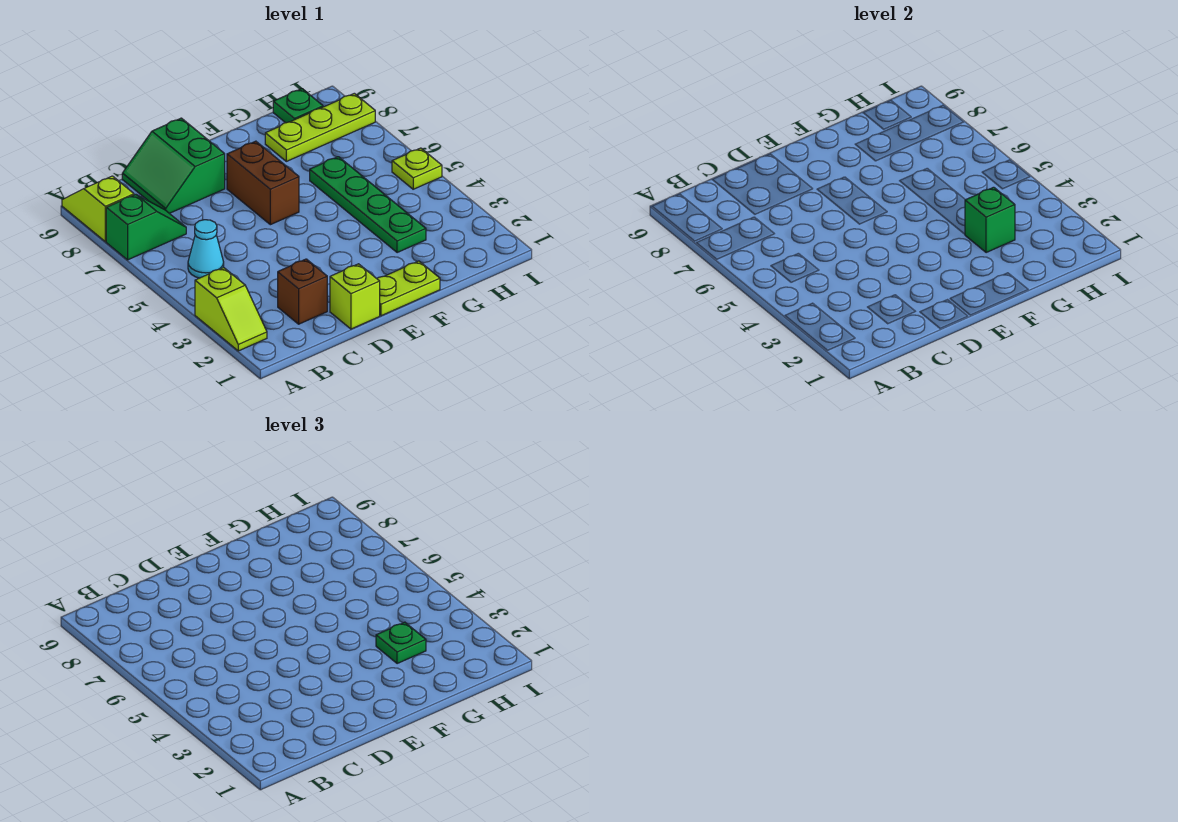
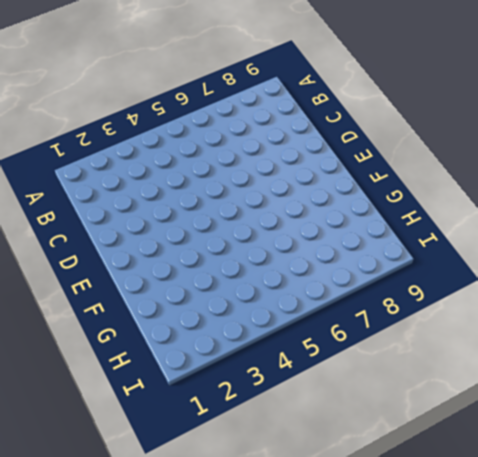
none -> lime slope A2:A3 level 1 top 3
none -> green slope A7:B7 level 1 top A
none -> lime slope A8:A9 level 1 top 8

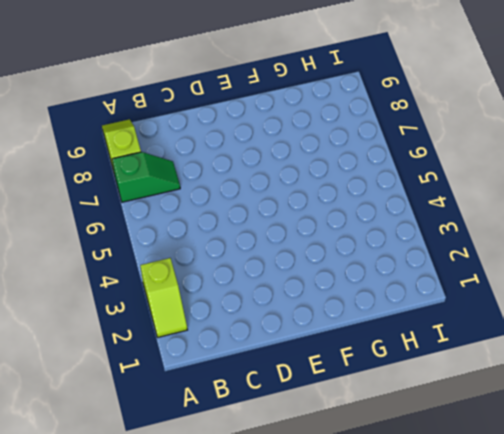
none -> cyan cone B5 level 1
none -> brown brick C2 level 1
none -> green slope C8:D9 level 1 top D

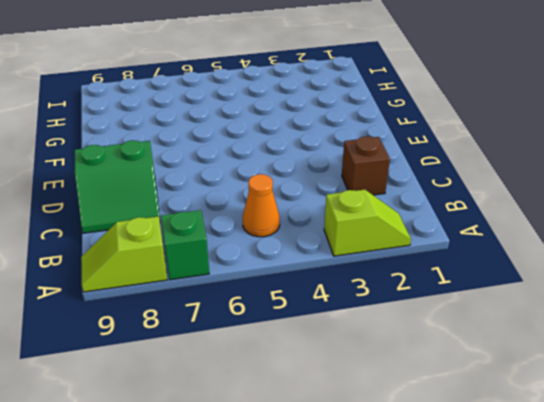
orange cone B5 level 1 -> cyan cone B5 level 1
none -> lime brick D1 level 1
none -> lime plate E1:F1 level 1
none -> brown brick E6:E7 level 1

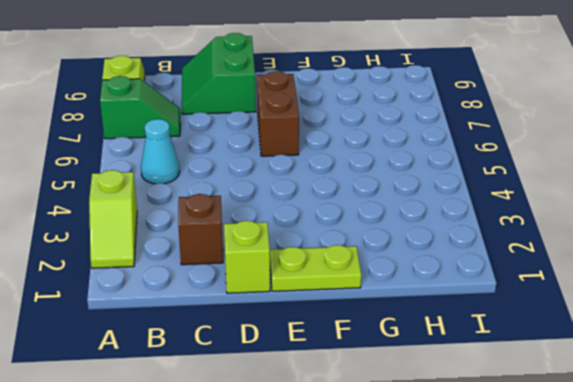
none -> green plate G3:G6 level 1
none -> lime plate G8:I8 level 1
none -> green plate H9 level 1

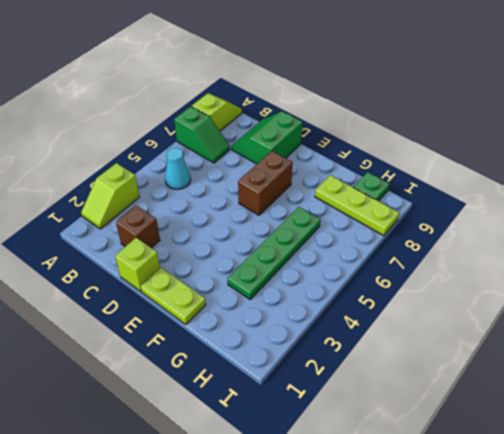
none -> lime plate I5 level 1
none -> green brick G3 level 2
none -> green plate G3 level 3

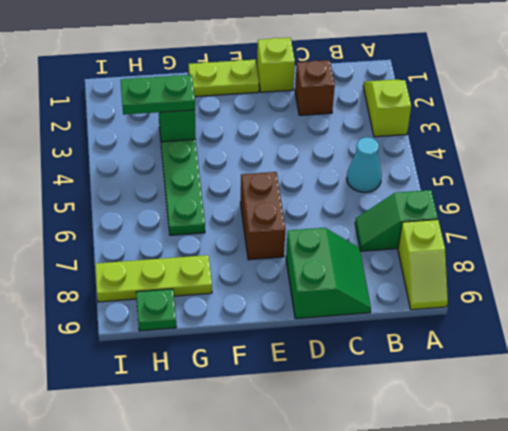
green plate G3:H3 level 3 -> green plate G3 level 3
none -> lime plate I5 level 1

